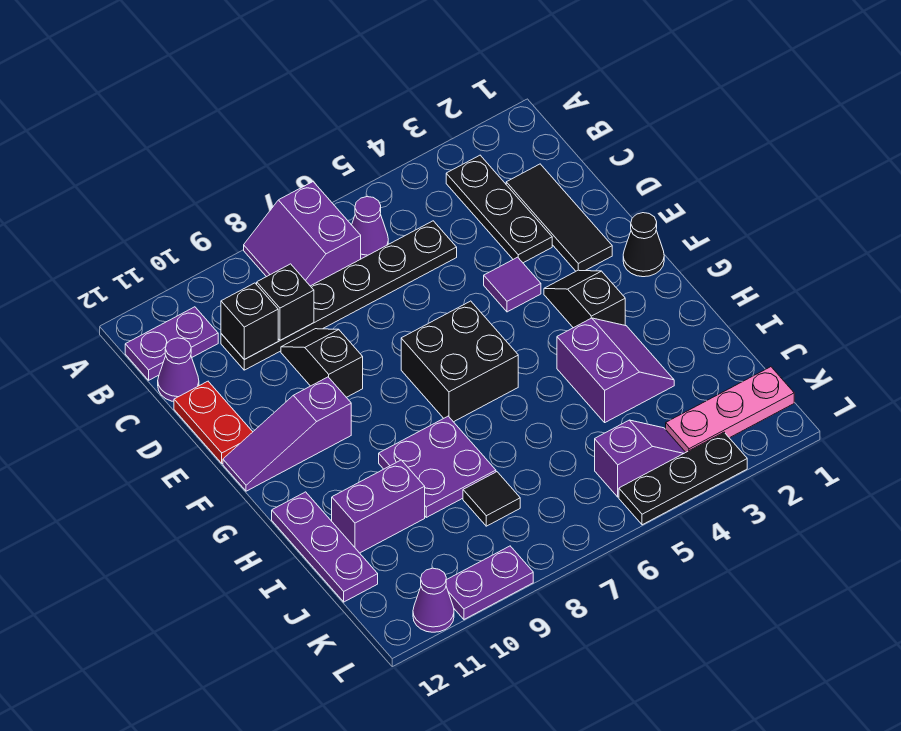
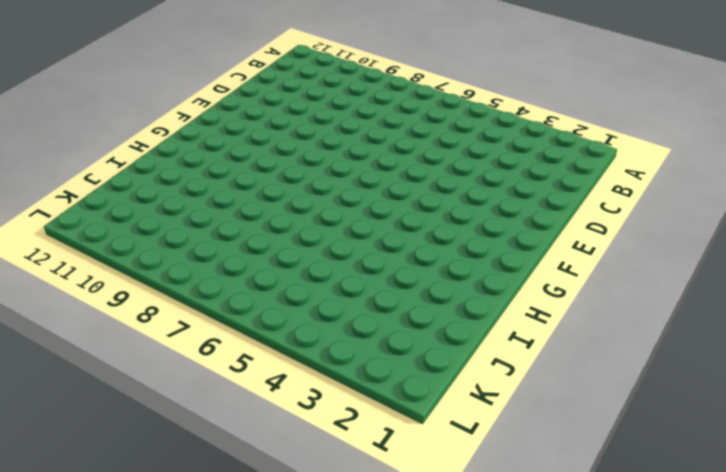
none -> purple slope A7:B8 level 1 top 7
none -> black plate B3:D3 level 1
none -> purple cone B6 level 1

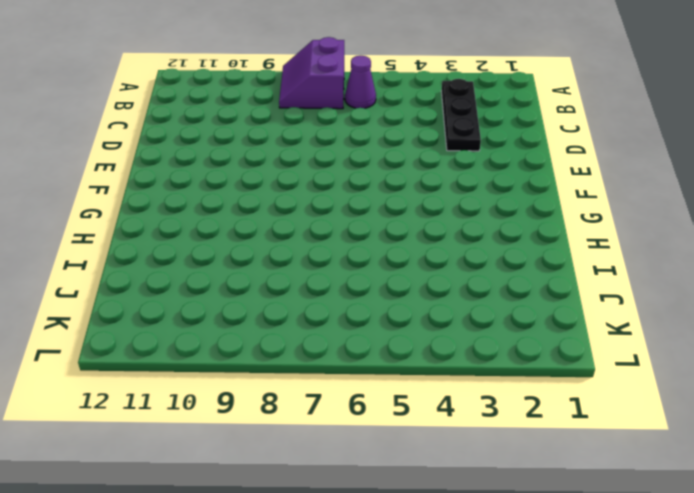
none -> purple plate B11:B12 level 1
none -> black tile C2:E2 level 1
none -> black plate C5:C10 level 1

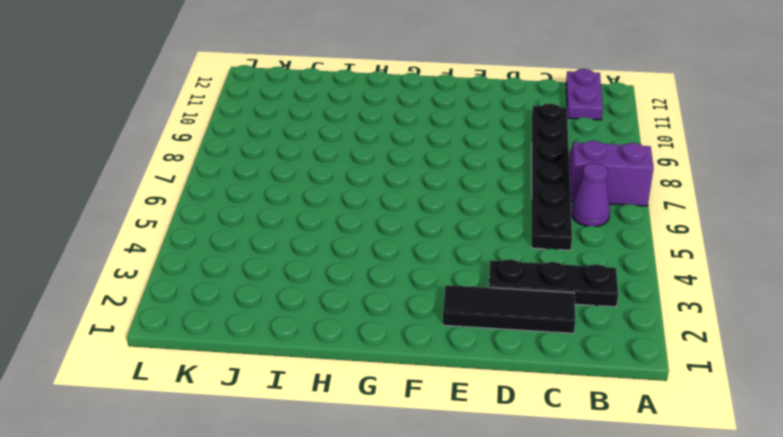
none -> purple cone C12 level 1
none -> black slope D9:E9 level 1 top E
none -> red plate D12:E12 level 1

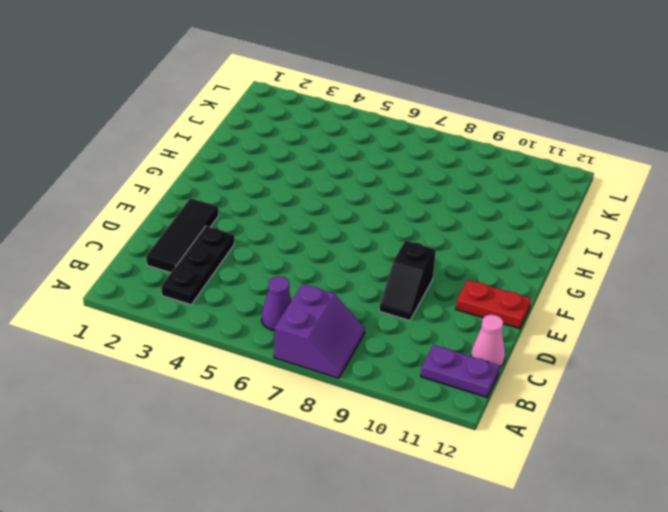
pink cone C12 level 1 -> purple cone C12 level 1
red plate E11:E12 level 1 -> red plate D12:E12 level 1
none -> black plate C5:C10 level 1
none -> purple tile E4 level 1
none -> black cone F1 level 1

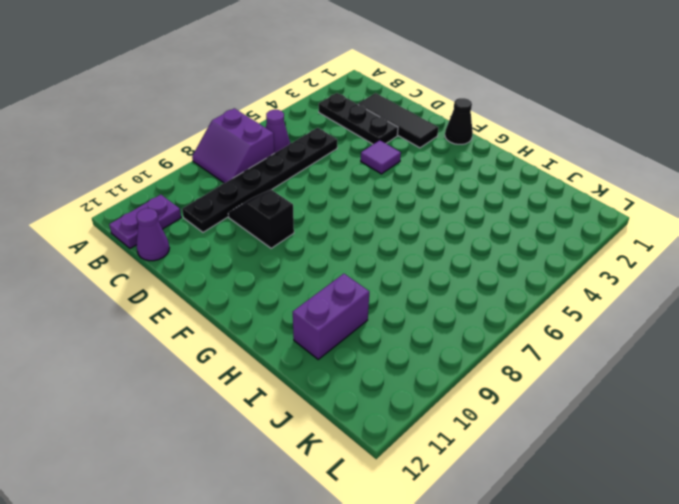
none -> red plate D12:E12 level 1
none -> black slope F3:G3 level 1 top G
none -> black brick F6:G7 level 1

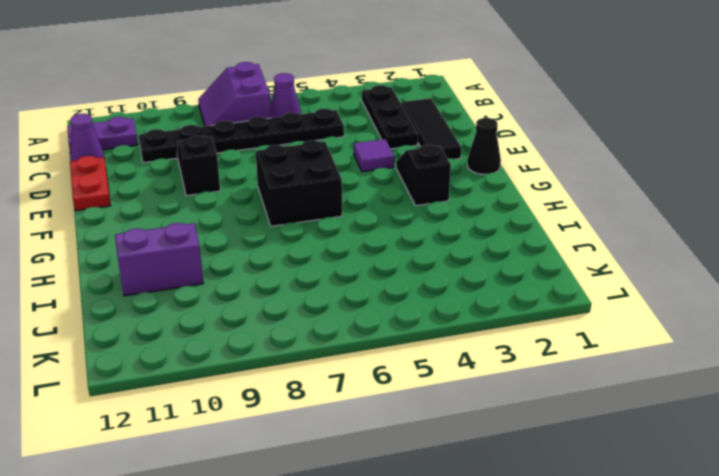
none -> purple slope F10:F12 level 1 top 10
none -> purple slope H3:I4 level 1 top 4
none -> purple plate H8:I9 level 1

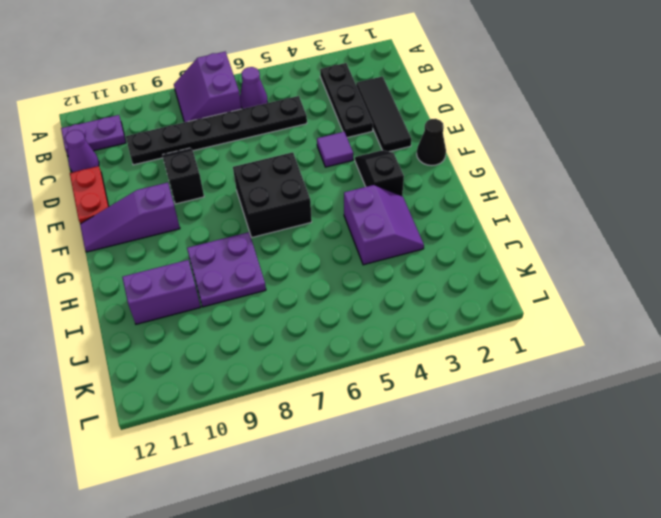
none -> purple plate H12:J12 level 1
none -> black tile J8 level 1
none -> pink plate K1:K3 level 1

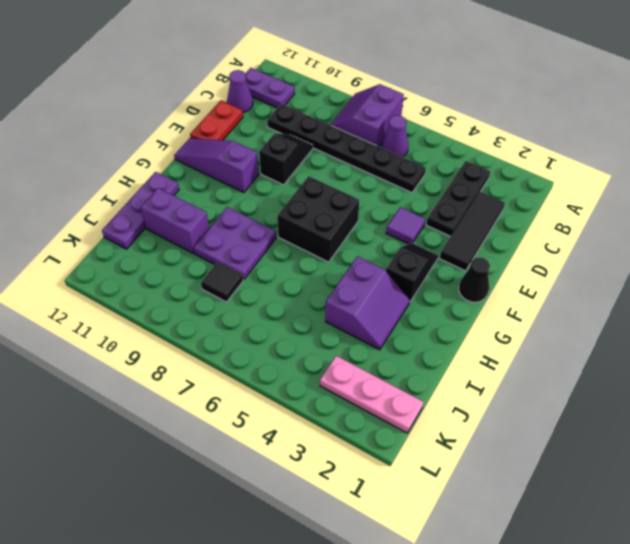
none -> purple slope K4:K5 level 1 top 5
none -> black plate L3:L5 level 1
none -> purple plate L9:L10 level 1

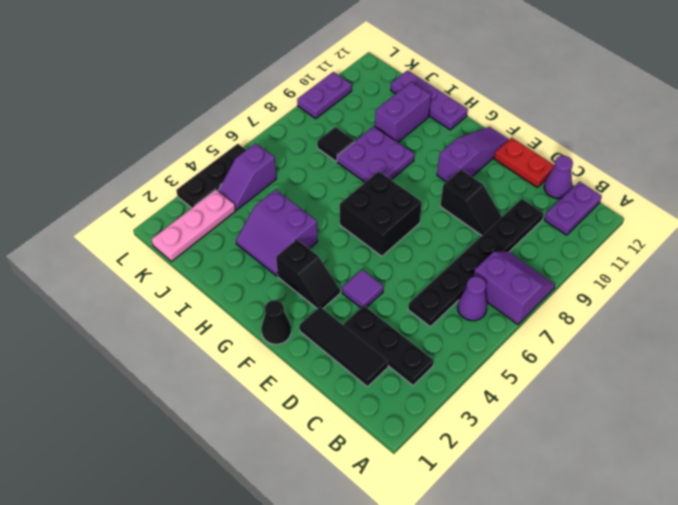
none -> purple cone L11 level 1
none -> black brick C9 level 2
none -> black brick C10 level 2

